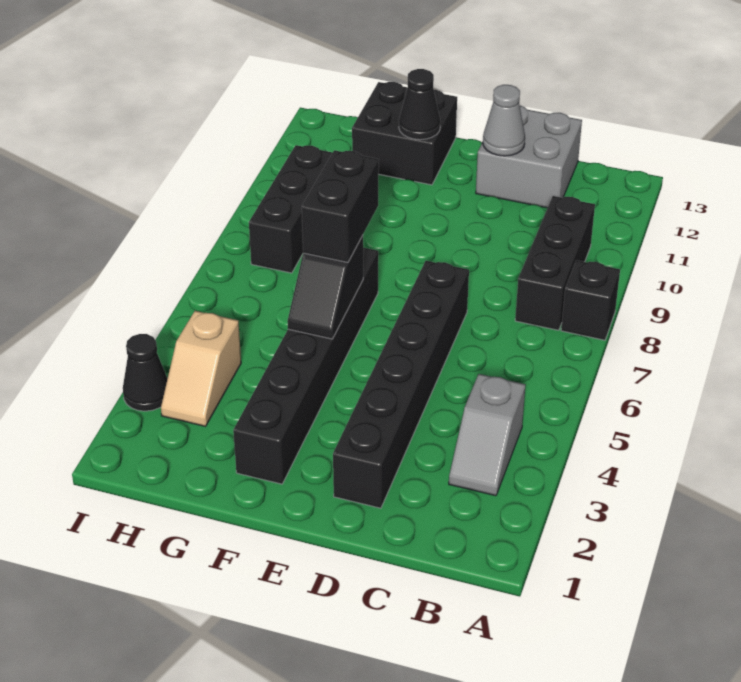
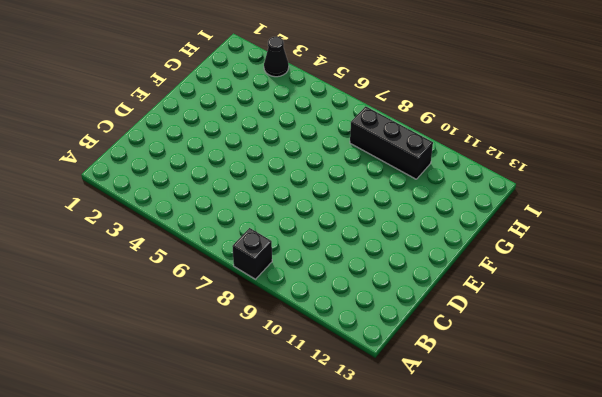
none -> grey slope B3:B4 level 1 top 4
none -> black brick B8:B10 level 1
none -> grey brick C12:D13 level 1

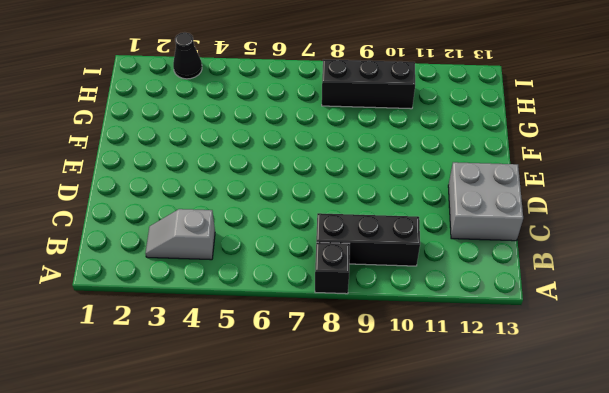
none -> black brick D2:D7 level 1
none -> black brick F2:F7 level 1
none -> black brick F12:G13 level 1

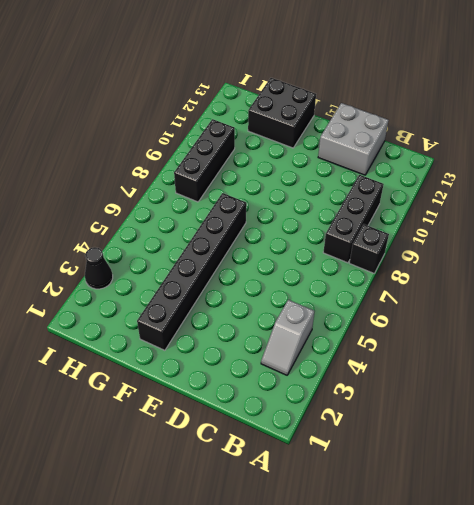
none -> black brick D2:D7 level 1
none -> tan slope H3:H4 level 1 top 4
none -> grey cone D12 level 2

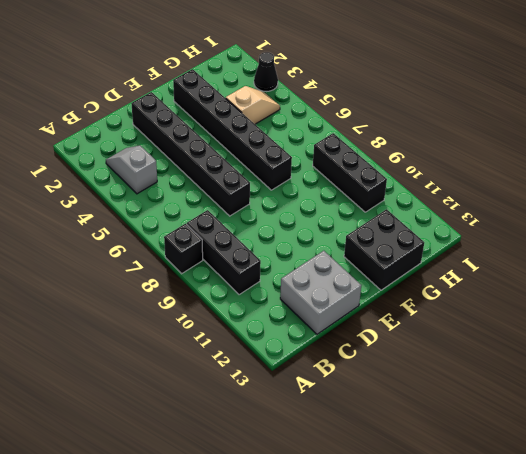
tan slope G4:H4 level 1 top G -> tan slope H3:H4 level 1 top 4
none -> grey cone D12 level 2
none -> black slope F5:F6 level 2 top 6
none -> black cone F12 level 2

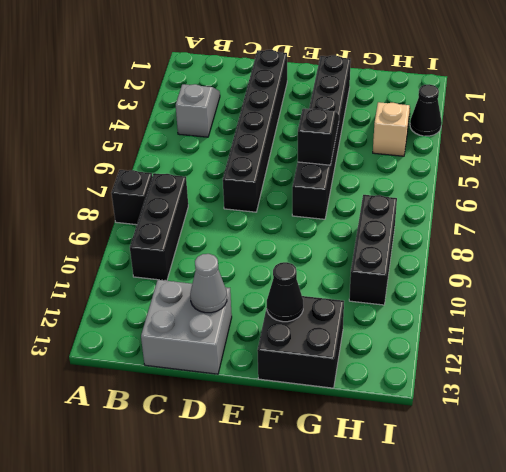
none -> black brick F6:F7 level 3

